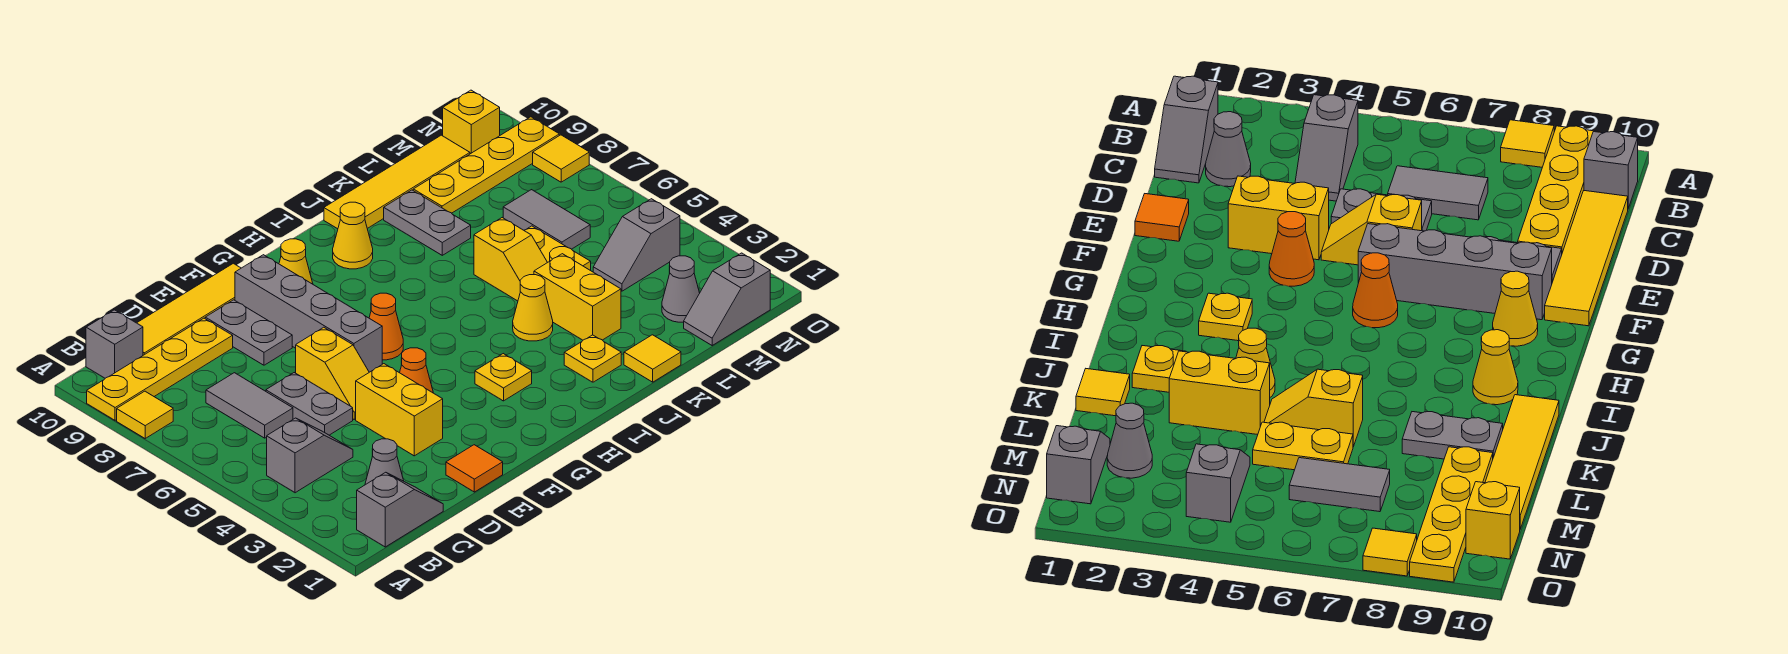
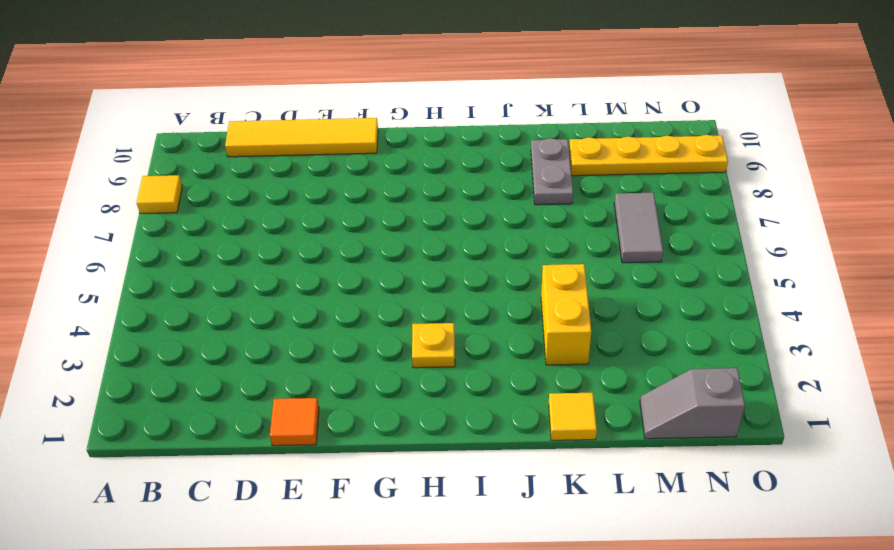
none -> yellow plate A9:D9 level 1
none -> grey slope B1:C1 level 1 top B
none -> grey slope B4:C4 level 1 top B
none -> grey brick B10 level 1

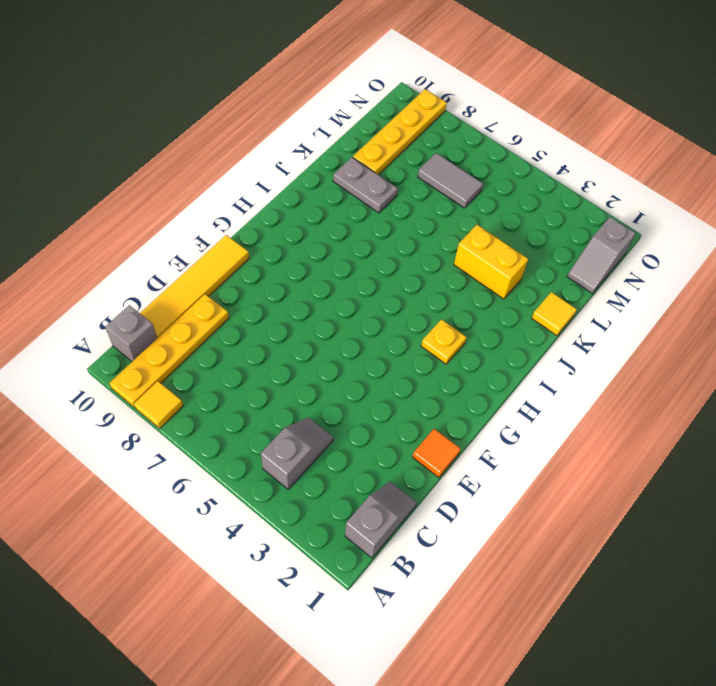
none -> grey cone C2 level 1
none -> grey tile C6:C7 level 1
none -> grey plate D5:D6 level 1
none -> yellow brick E3:E4 level 1

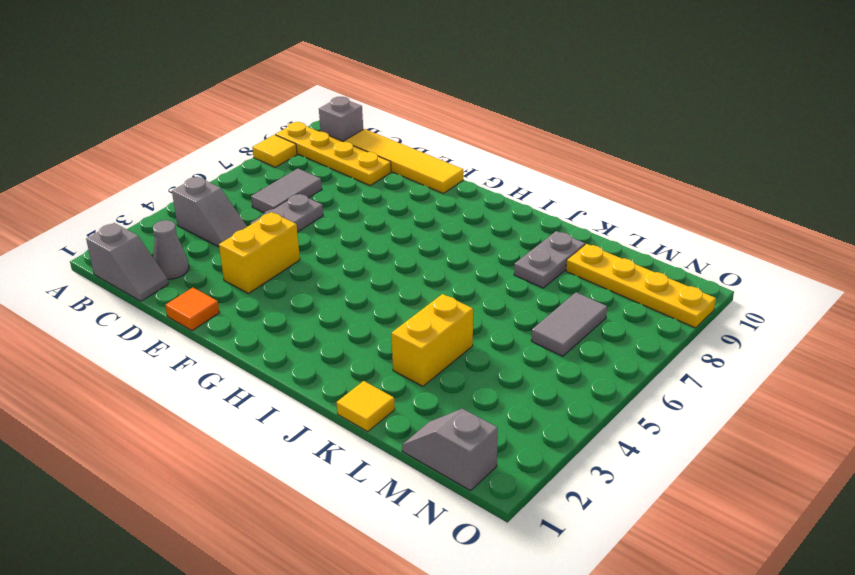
none -> yellow slope E5:E6 level 1 top 6
none -> grey plate E8:E9 level 1
none -> orange cone F4 level 1
none -> grey brick F6:F9 level 1

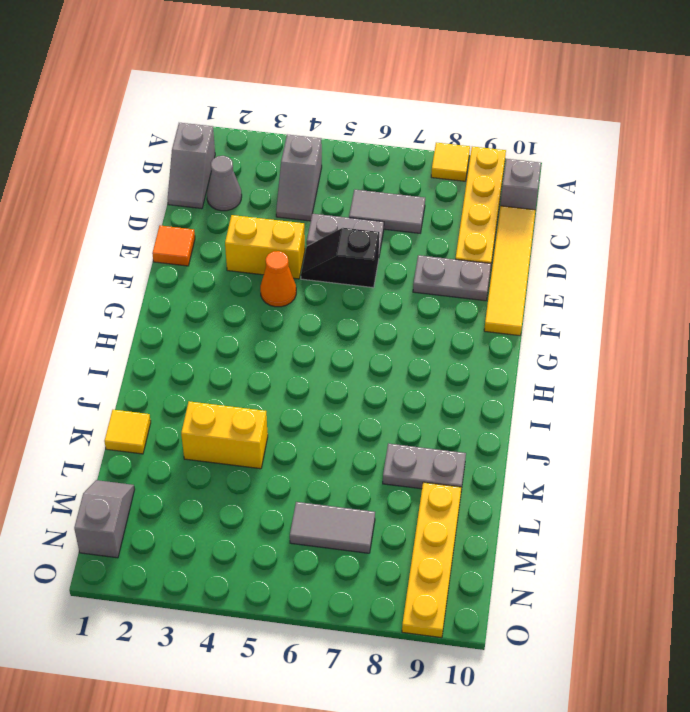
black slope E5:E6 level 1 top 6 -> yellow slope E5:E6 level 1 top 6
none -> grey brick F6:F9 level 1
none -> orange cone G6 level 1
none -> yellow cone G9 level 1
none -> yellow plate H3 level 1

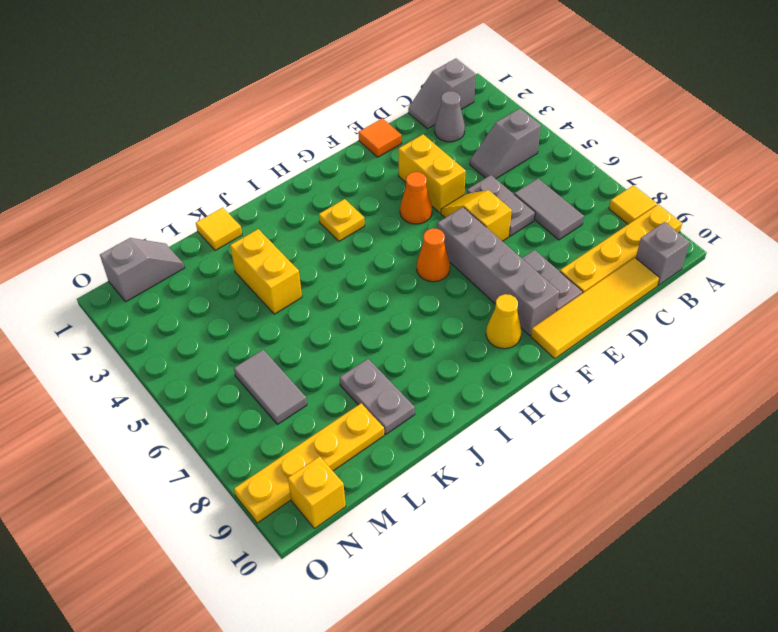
none -> yellow cone I9 level 1
none -> yellow plate J2 level 1
none -> yellow cone J4 level 1
none -> yellow tile J10:M10 level 1

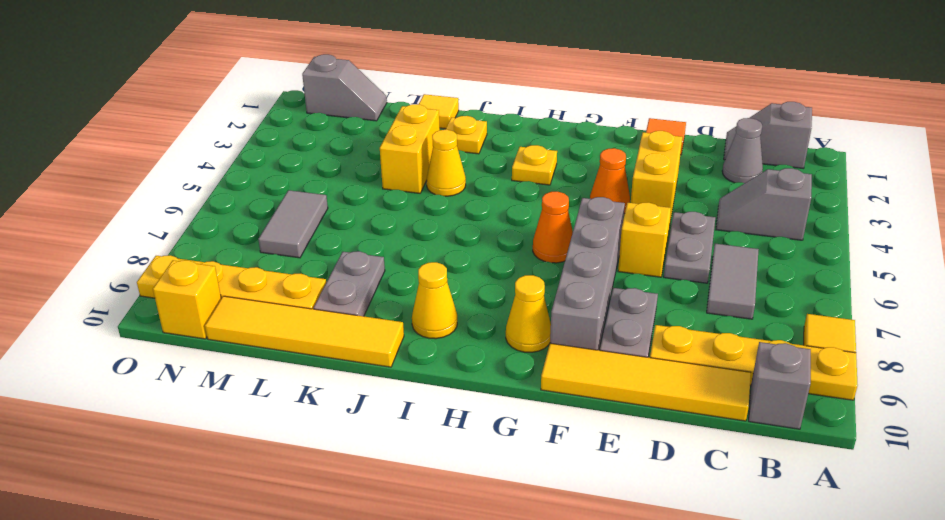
none -> yellow slope K5:K6 level 1 top 6
none -> yellow plate L5:L6 level 1
none -> grey cone M2 level 1
none -> grey slope M4:N4 level 1 top N

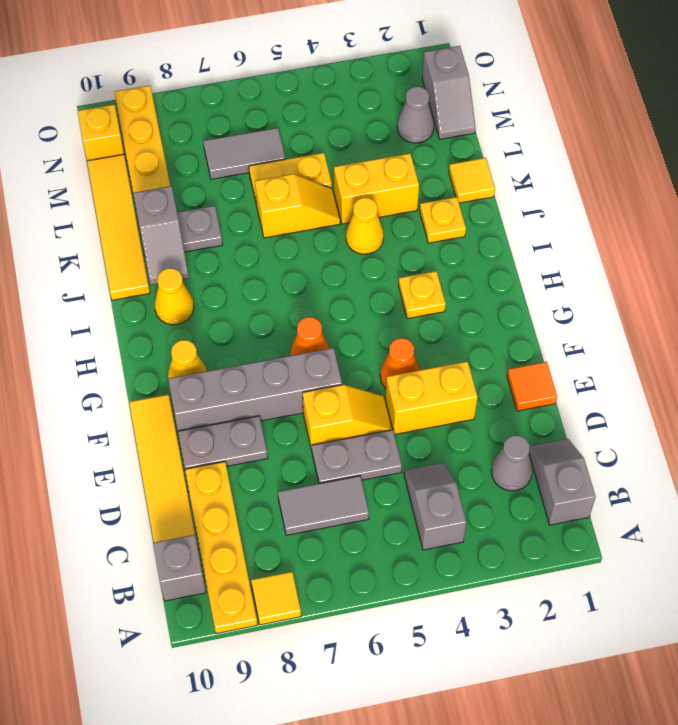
grey slope J9:K9 level 2 top K -> grey slope M4:N4 level 1 top N
none -> yellow tile O8 level 1

